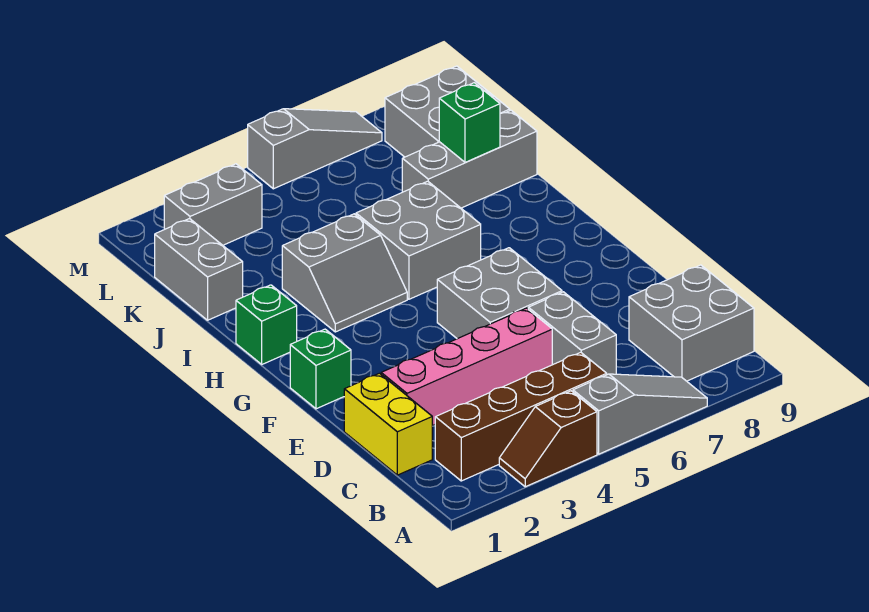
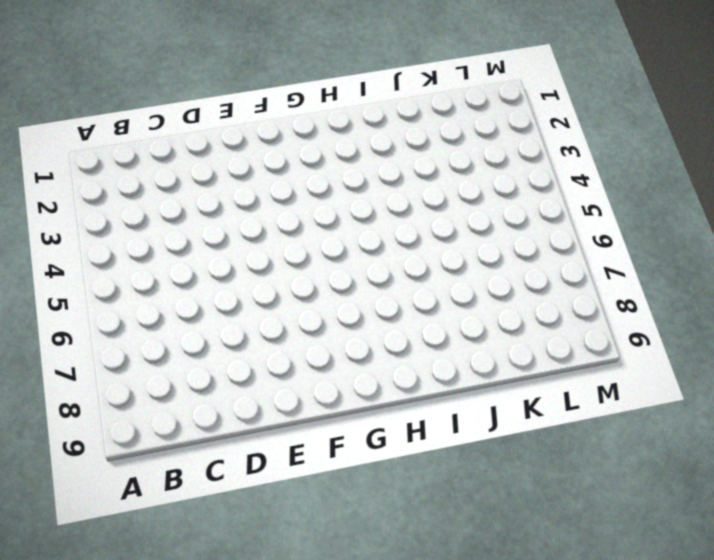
none -> brown slope A3:A4 level 1 top 4
none -> grey slope A5:A7 level 1 top 5
none -> brown brick B2:B5 level 1

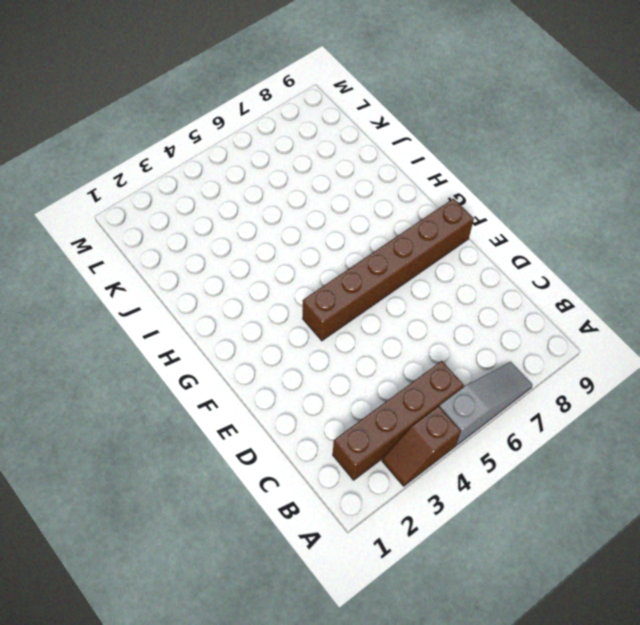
brown brick F4:F9 level 1 -> grey brick E5:F6 level 1
none -> grey brick B8:C9 level 1
none -> yellow brick C1:D1 level 1
none -> grey brick C6:D6 level 1

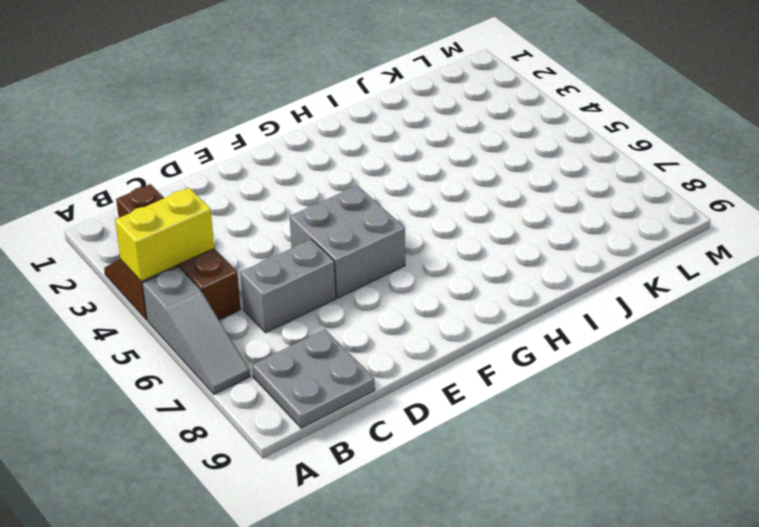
yellow brick A4:B4 level 2 -> yellow brick C1:D1 level 1
grey plate B8:C9 level 1 -> grey brick B8:C9 level 1
none -> pink brick D2:D5 level 1
none -> green brick F1 level 1
none -> green brick H1 level 1

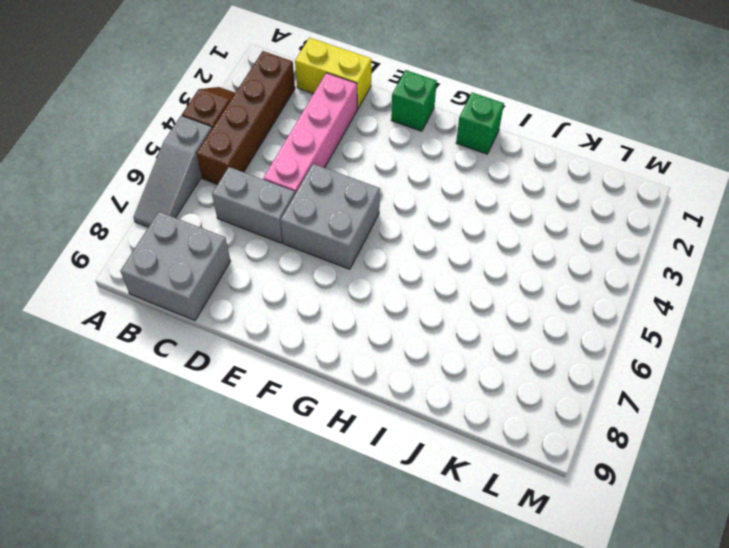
none -> grey slope H3:I4 level 1 top I
none -> grey brick H5:I6 level 1
none -> grey brick J1:K1 level 1

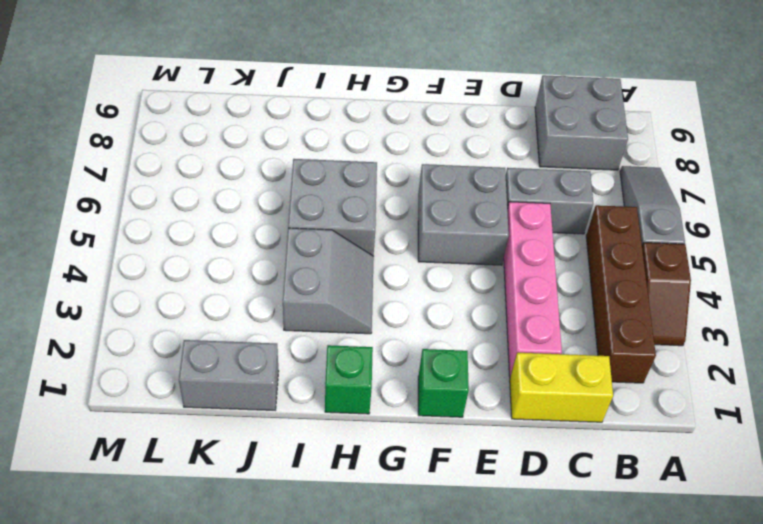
none -> grey brick J7:J9 level 1
none -> grey brick K8:L9 level 1
none -> grey brick L2:L3 level 1

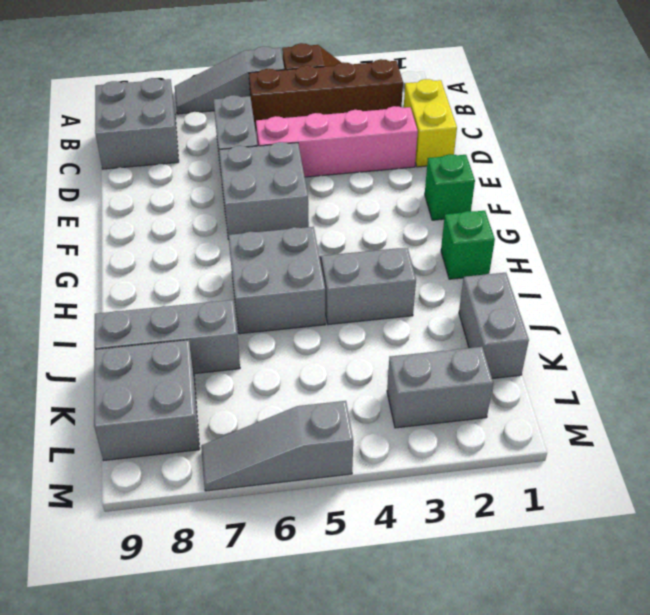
none -> green brick J8 level 2

